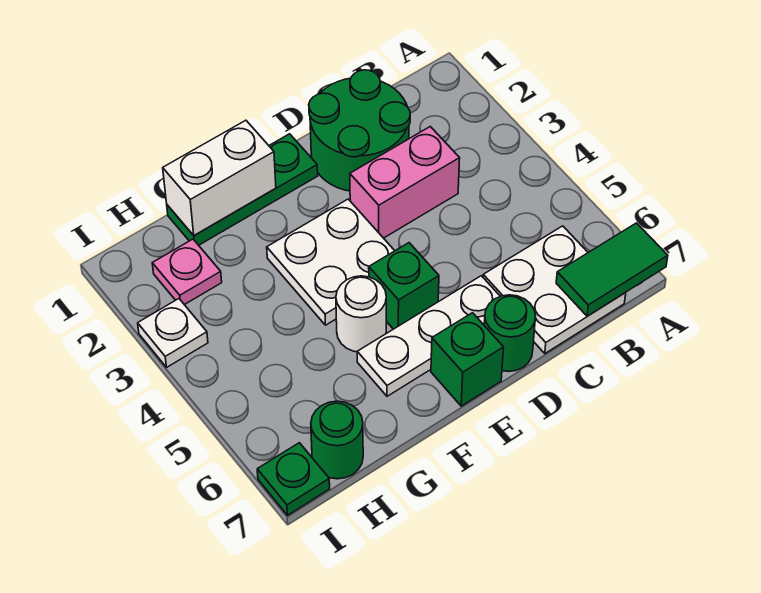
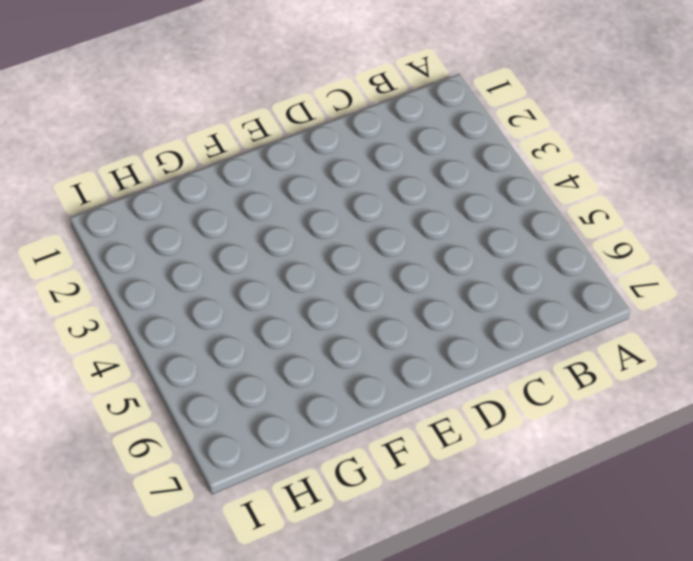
none -> white plate B6:C7 level 1
none -> green round brick C1:D2 level 1
none -> pink brick C3:D3 level 1

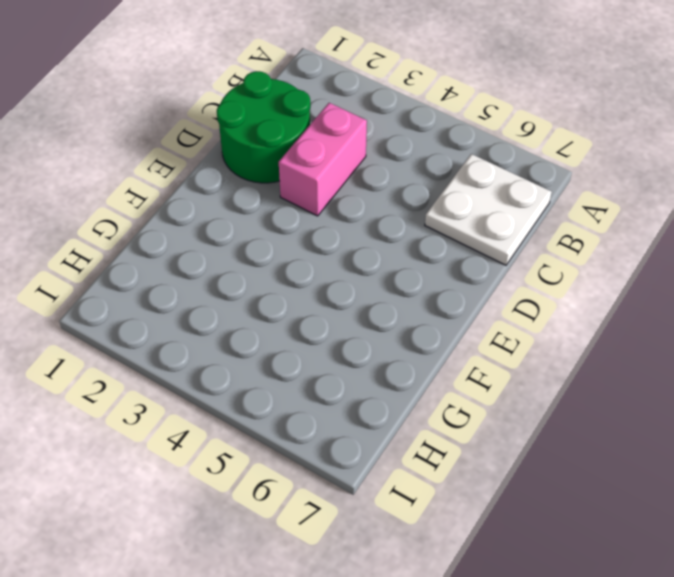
none -> white plate D6:F6 level 1
none -> green round brick D7 level 1
none -> green plate E1:G1 level 1

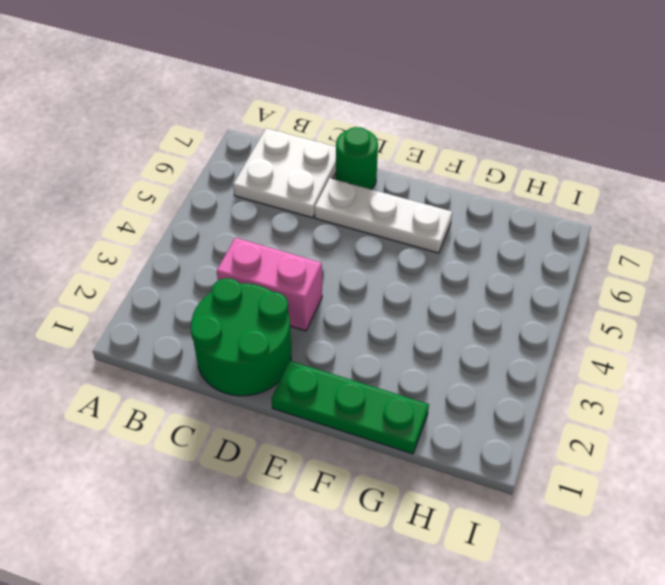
none -> white plate E3:F4 level 1
none -> green brick E5 level 1
none -> green brick E7 level 1

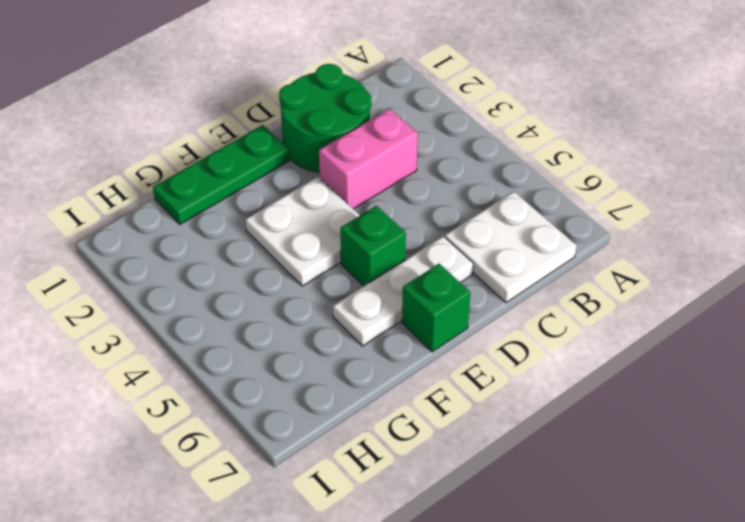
none -> green round brick D7 level 1
none -> white round brick F5 level 1
none -> pink plate H2 level 1

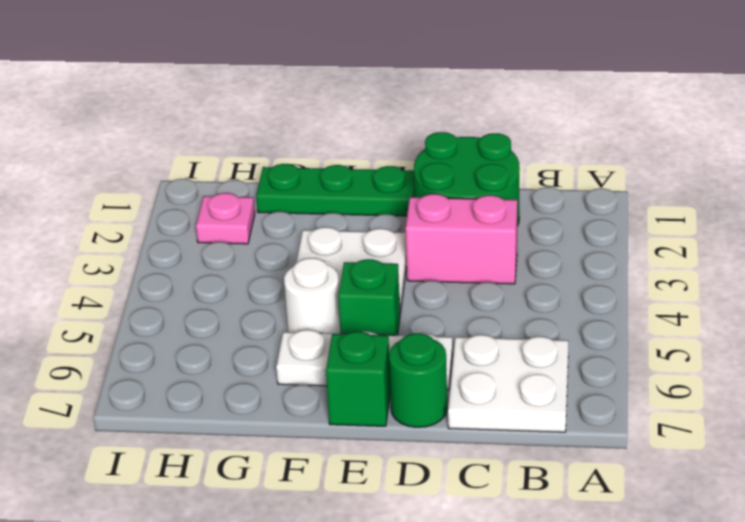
none -> green round brick H7 level 1
none -> white plate I3 level 1
none -> green plate I7 level 1

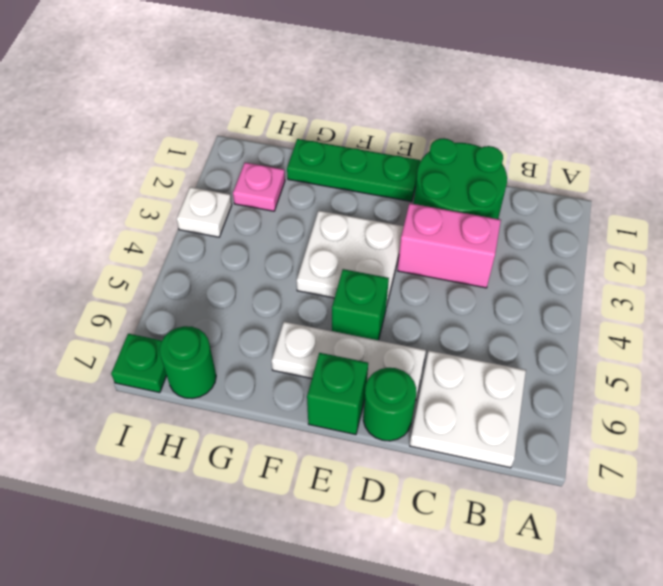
none -> white round brick F5 level 1
none -> green tile A7:B7 level 2
none -> white brick F1:G1 level 2

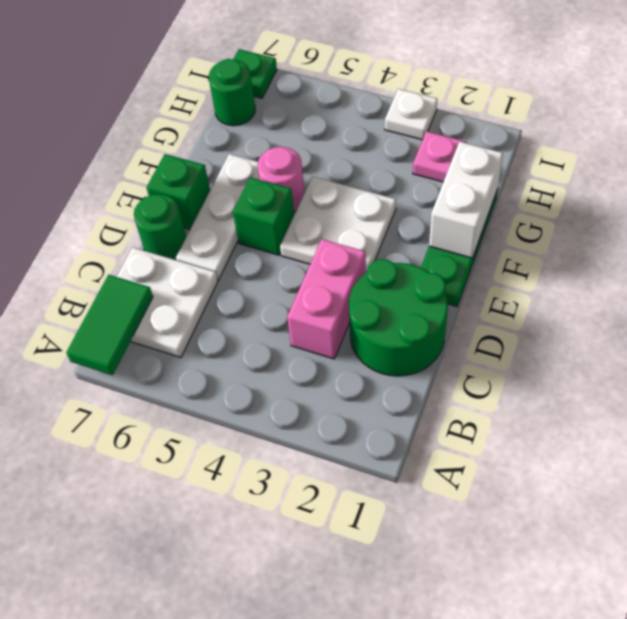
pink round brick F5 level 1 -> white round brick F5 level 1

